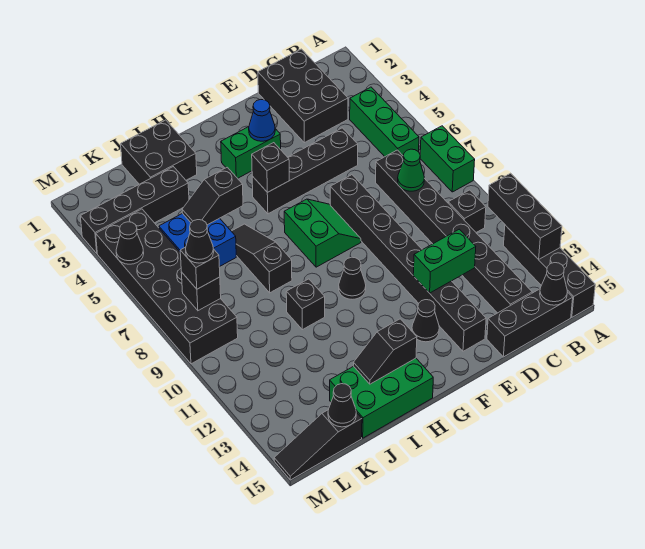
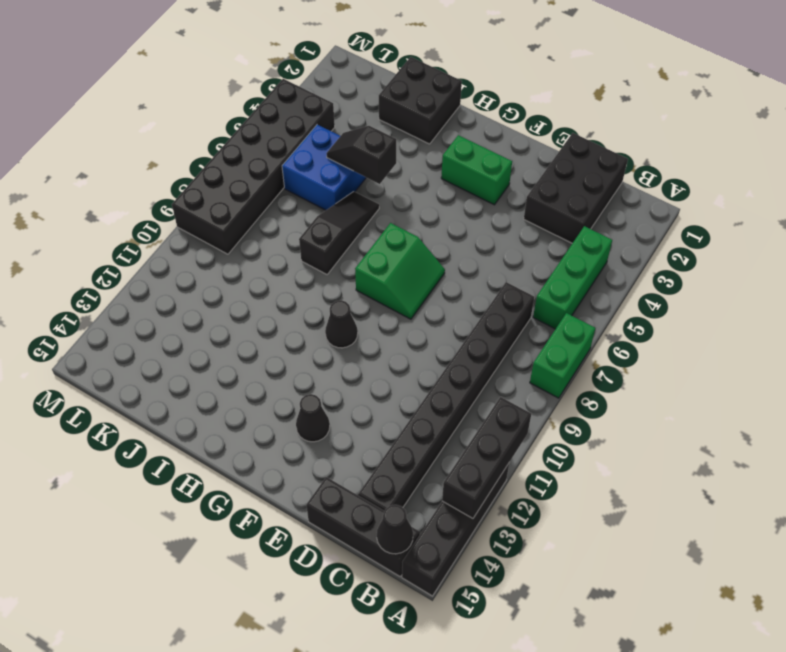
none -> black brick B10 level 1
none -> black brick D5:G5 level 1
none -> black brick E7:E14 level 1
none -> green brick H14:J15 level 1

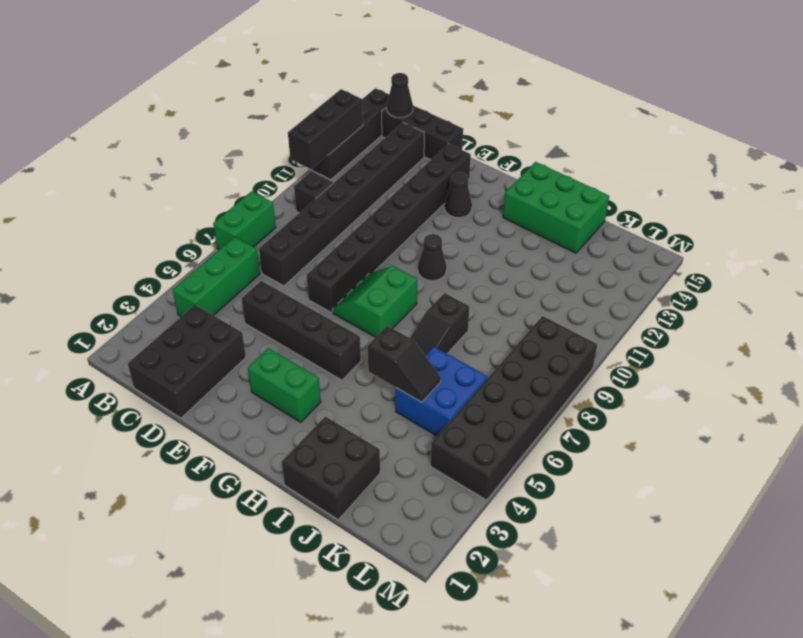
none -> black brick I10 level 1
none -> black brick J3:M3 level 1
none -> black slope K15:M15 level 1 top K
none -> green cone C8 level 2

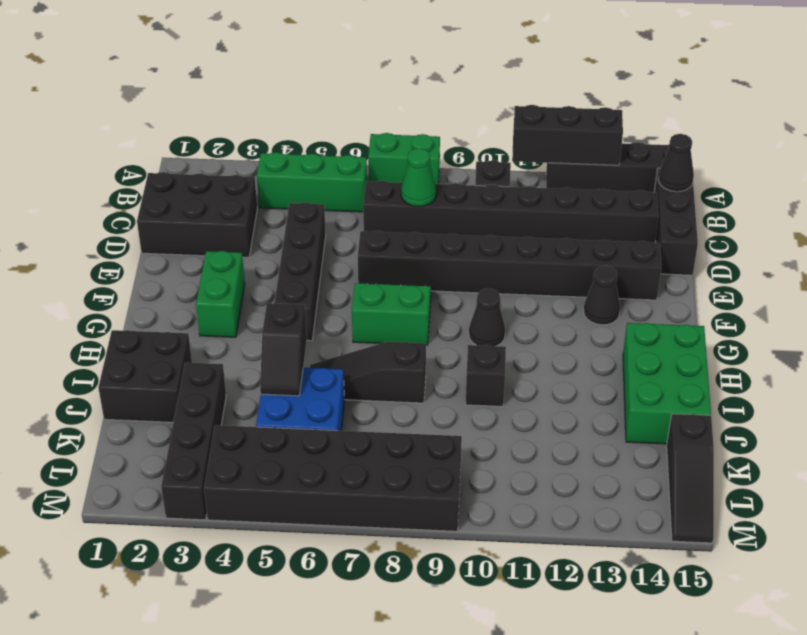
none -> green brick D12:E12 level 2
none -> blue cone F3 level 2
none -> black brick G5 level 2
none -> black slope H14:I14 level 2 top H

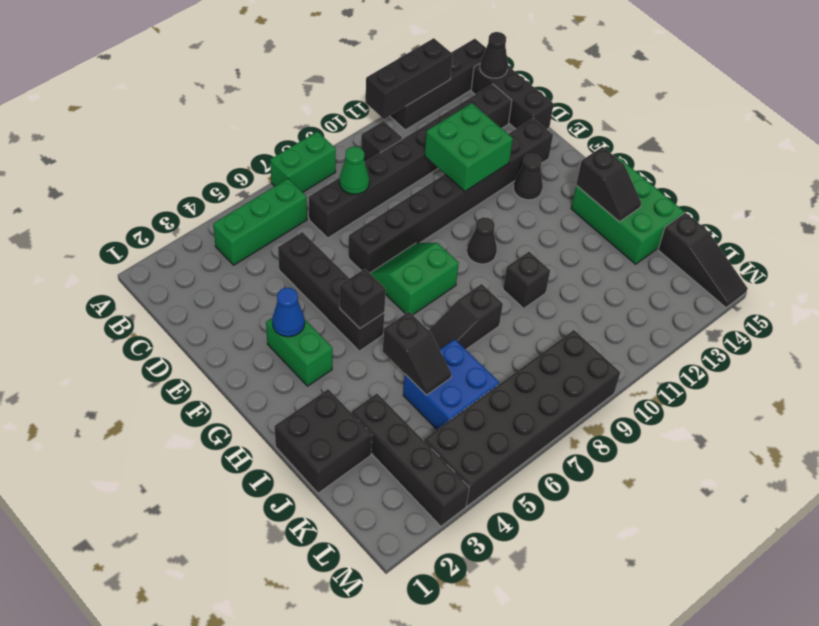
green brick D11:E12 level 2 -> green brick D12:E12 level 2
none -> black brick C1:D3 level 1
none -> black cone K15 level 2
none -> black brick L8 level 2
none -> black cone M5 level 2

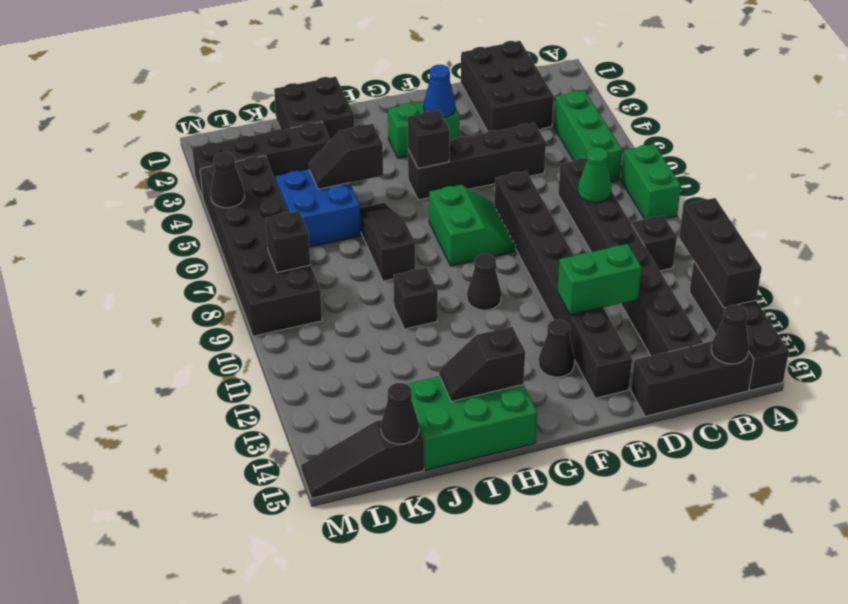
none -> black brick L8 level 3
none -> black cone L8 level 4

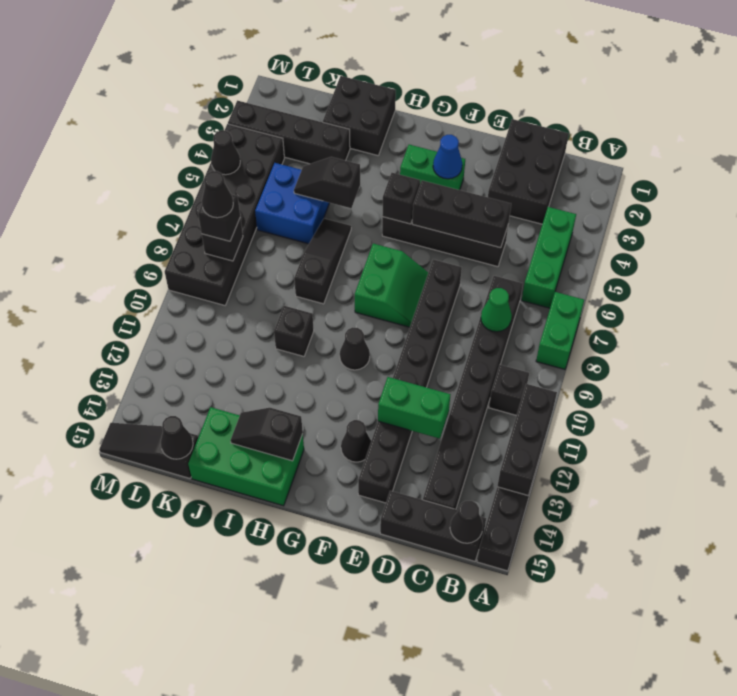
black brick D5:F5 level 2 -> none

